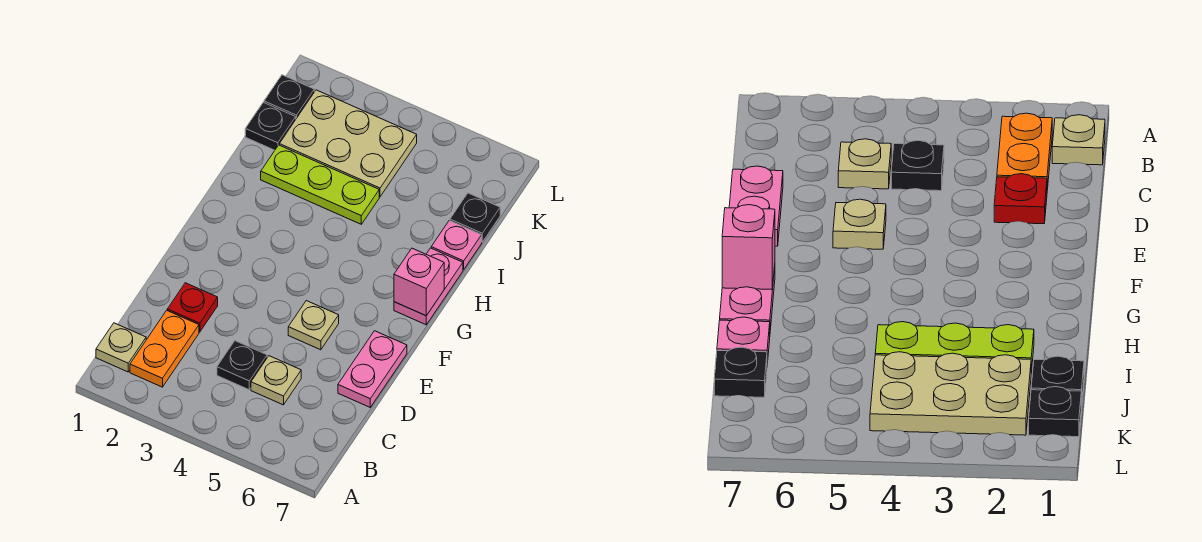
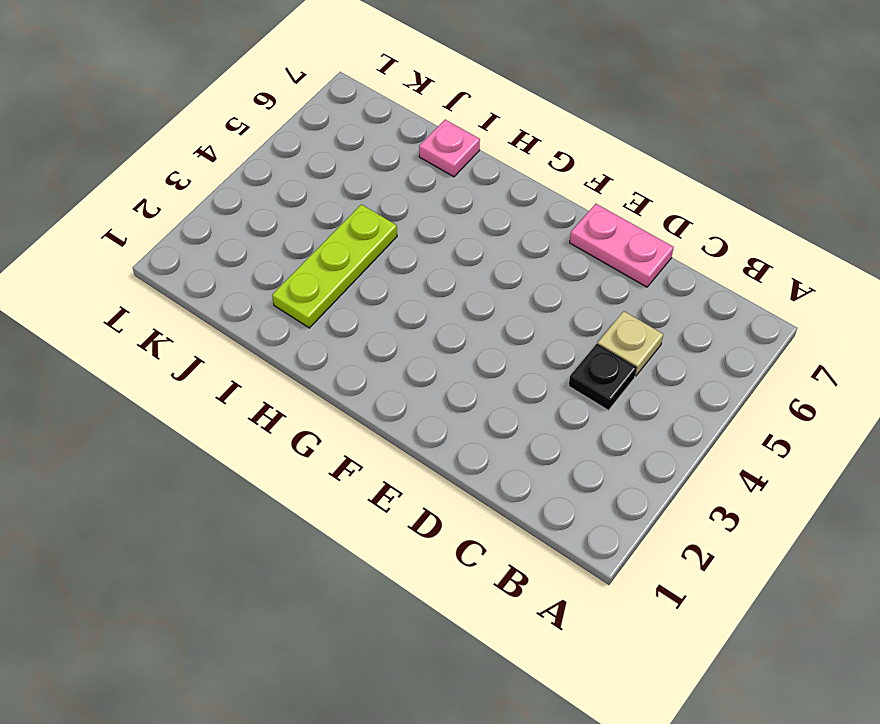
none -> tan plate B1 level 1
none -> orange plate B2:C2 level 1
none -> red plate D2 level 1

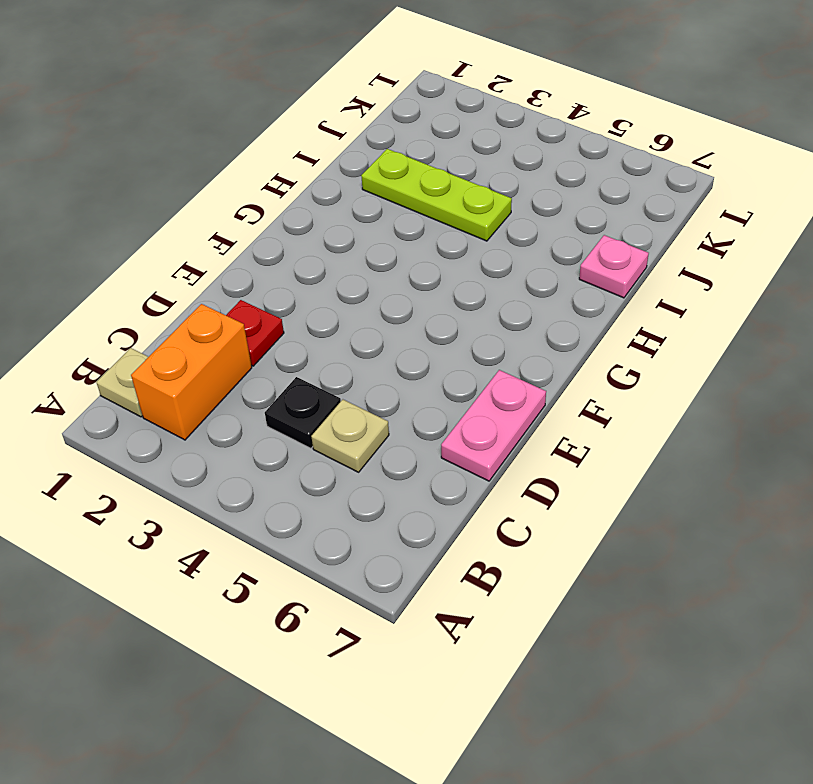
orange brick B2:C2 level 1 -> orange plate B2:C2 level 1
none -> tan plate E5 level 1
none -> pink plate G7:H7 level 1
none -> black plate J1 level 1

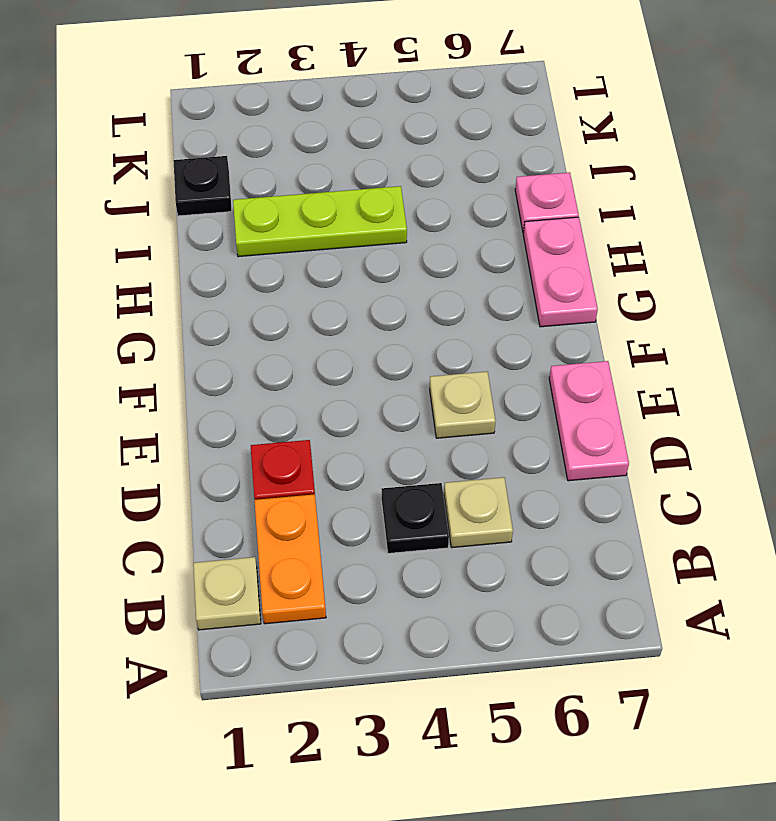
none -> tan plate J2:K4 level 1
none -> black plate J7 level 1
none -> black plate K1 level 1

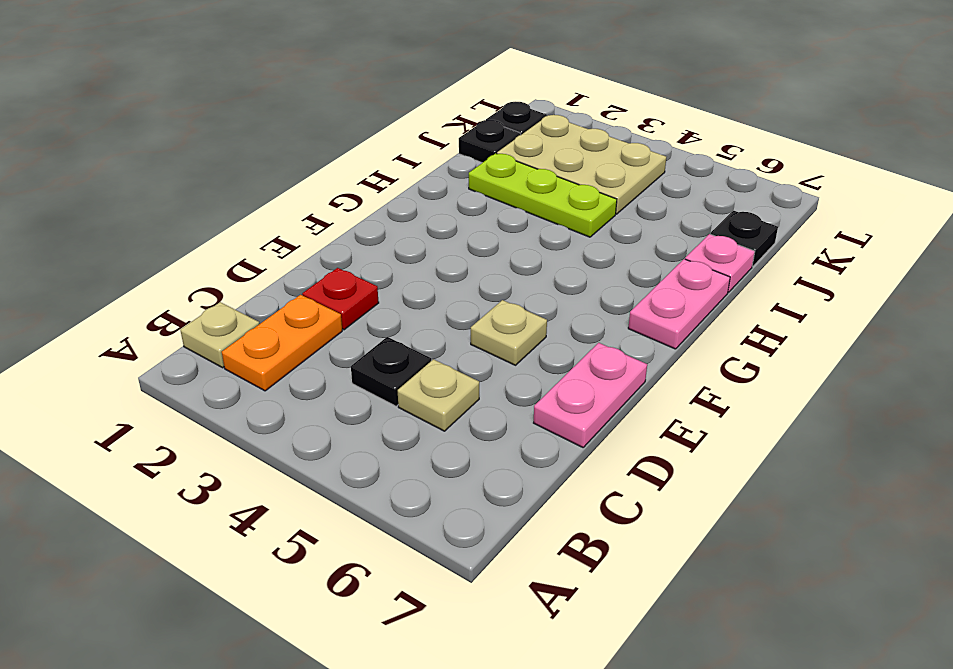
none -> pink brick G7 level 2

